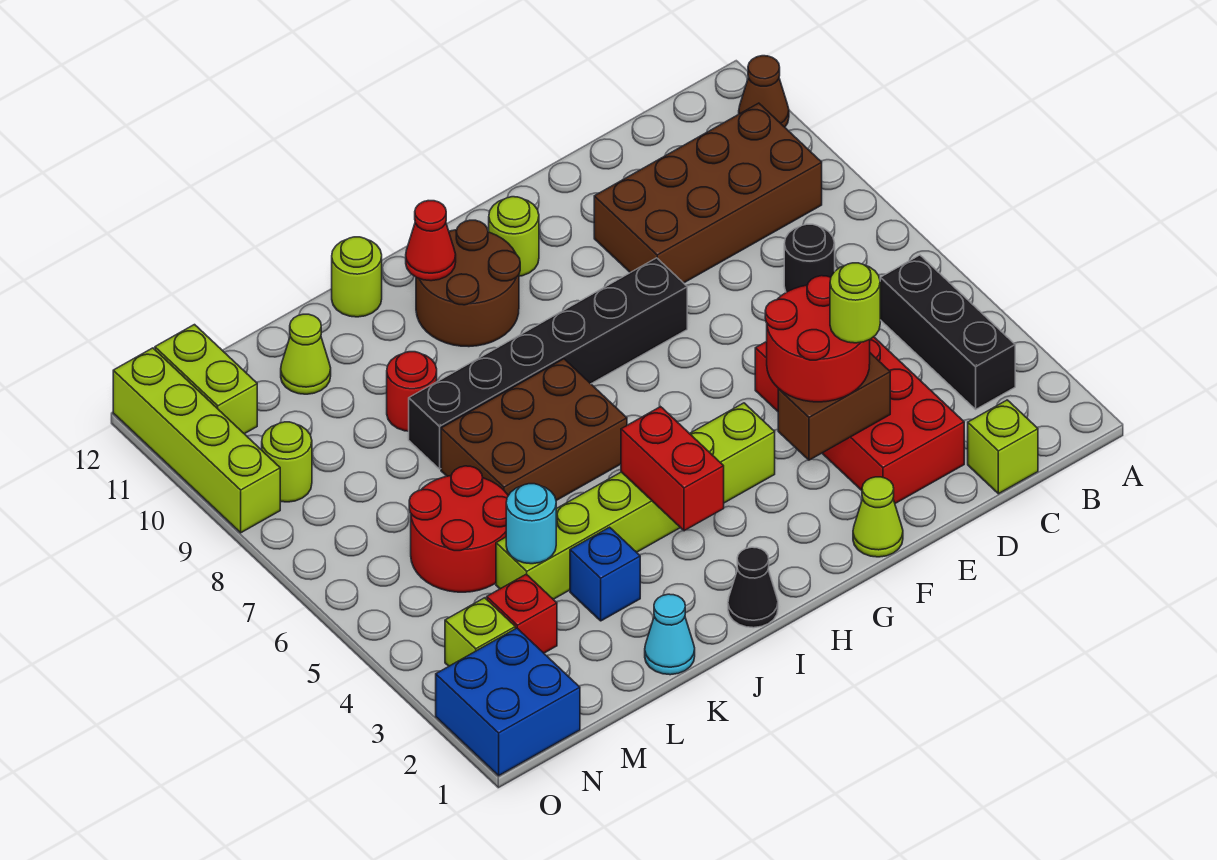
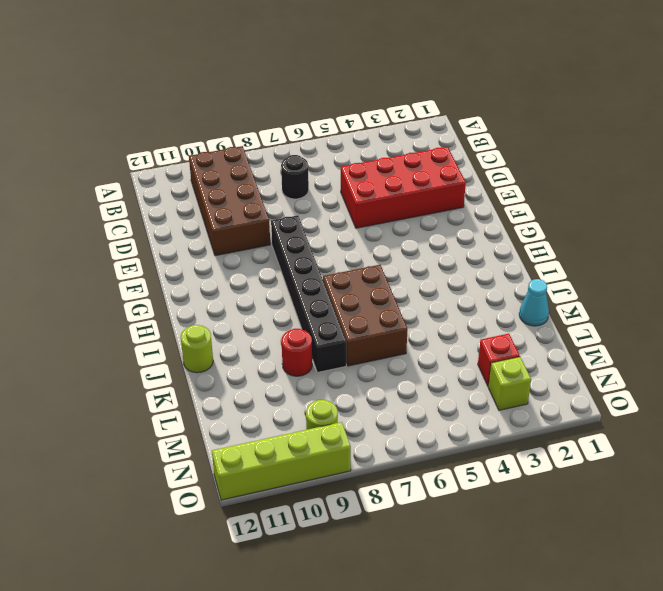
none -> brown cone A11 level 1
none -> black brick B3:B5 level 1
none -> lime brick C1 level 1
none -> lime cone F1 level 1

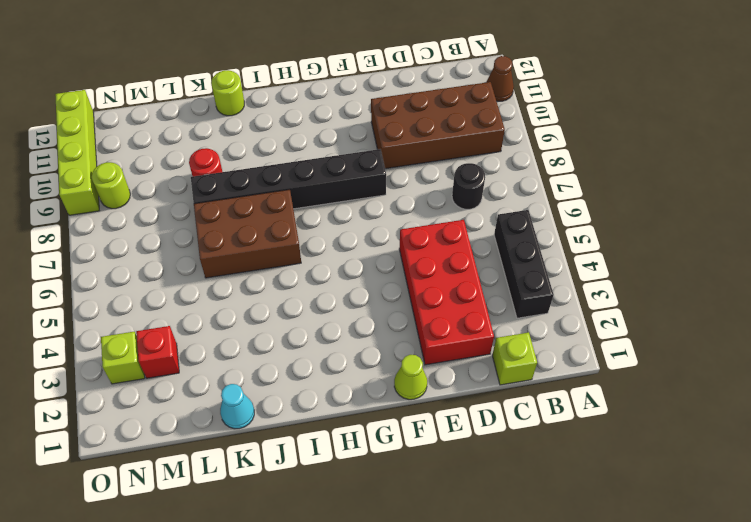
none -> lime brick G4:L4 level 1
none -> lime round brick G11 level 1
none -> brown round brick H10:I11 level 1
none -> black cone I1 level 1

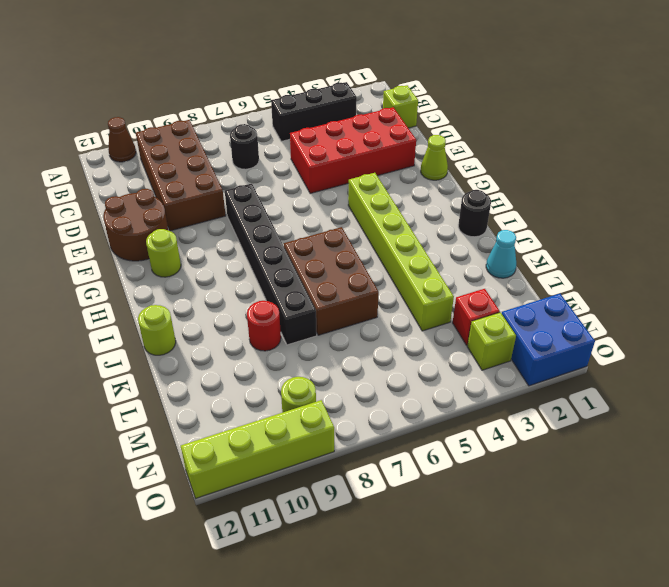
brown round brick E11:F12 level 1 -> brown round brick H10:I11 level 1
black round brick I1 level 1 -> black cone I1 level 1
none -> blue brick K3 level 1
none -> red round brick L5:M6 level 1
none -> lime cone L11 level 1
none -> lime brick N11:N12 level 1

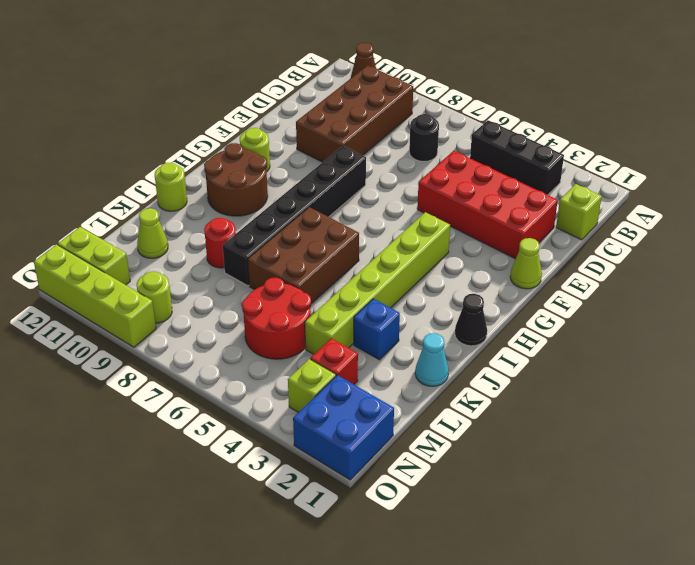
none -> brown brick E3:F3 level 2
none -> red brick I3:I4 level 2
none -> red cone I11 level 2
none -> cyan round brick L4 level 2

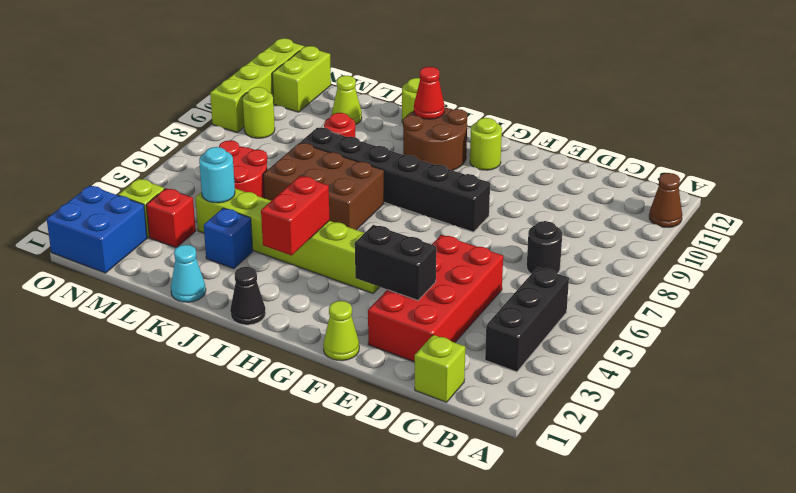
black brick E3:F3 level 2 -> brown brick E3:F3 level 2
none -> brown brick B9:E10 level 1
none -> red round brick E3:F4 level 3
none -> lime round brick E3 level 4

